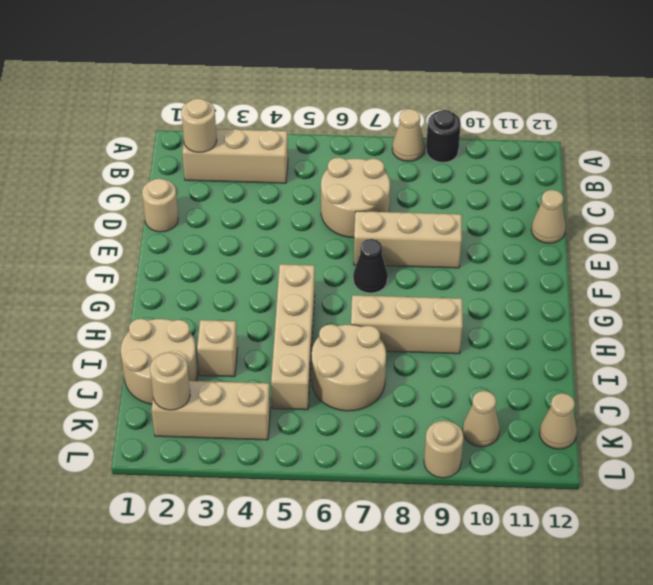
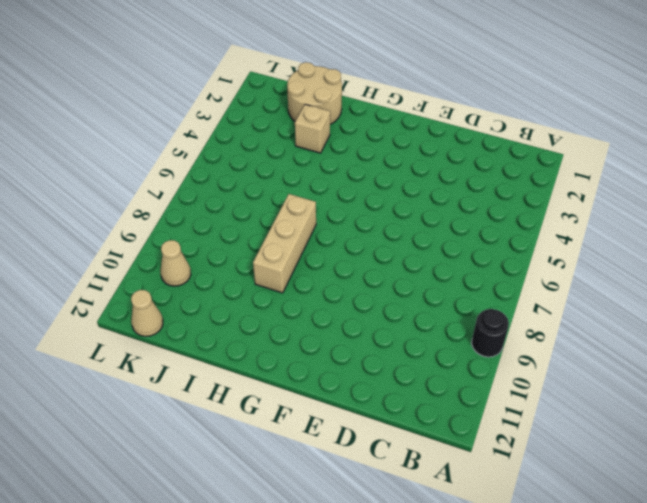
none -> tan cone A8 level 1
none -> tan brick B2:B4 level 1
none -> tan round brick C6:D7 level 1

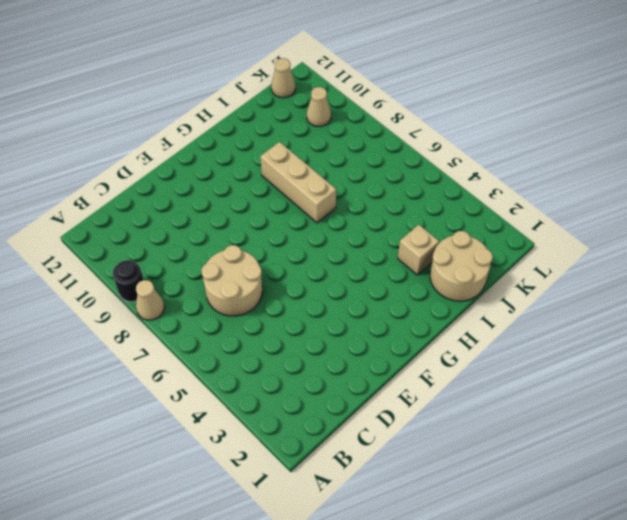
none -> tan brick B2:B4 level 1
none -> tan round brick D1 level 1
none -> tan cone D12 level 1

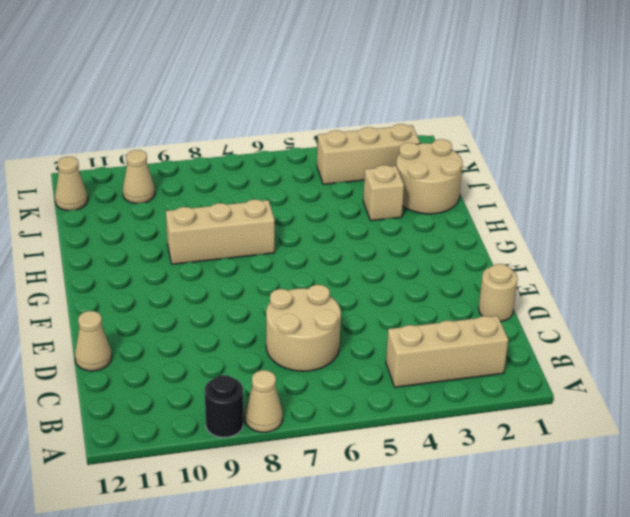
none -> tan brick E7:E9 level 1
none -> black cone F7 level 1
none -> tan brick G5:J5 level 1

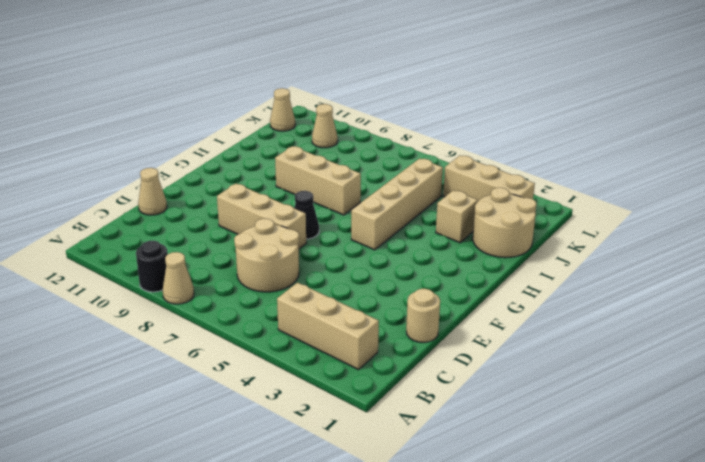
none -> tan round brick I6:J7 level 1
none -> tan round brick L9 level 1
none -> tan round brick B2 level 2

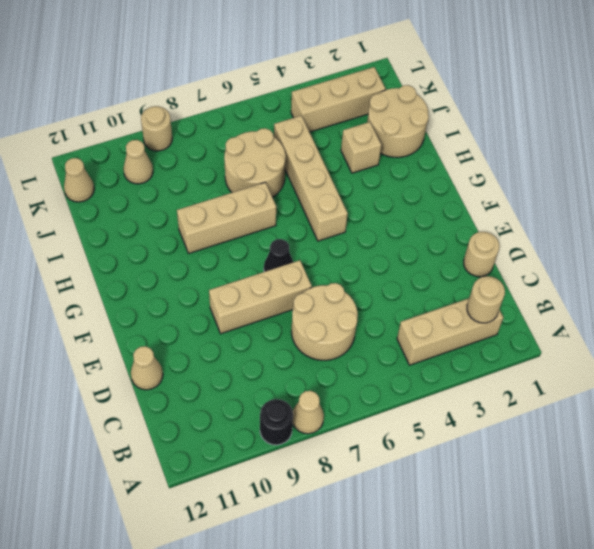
none -> tan round brick K2 level 2

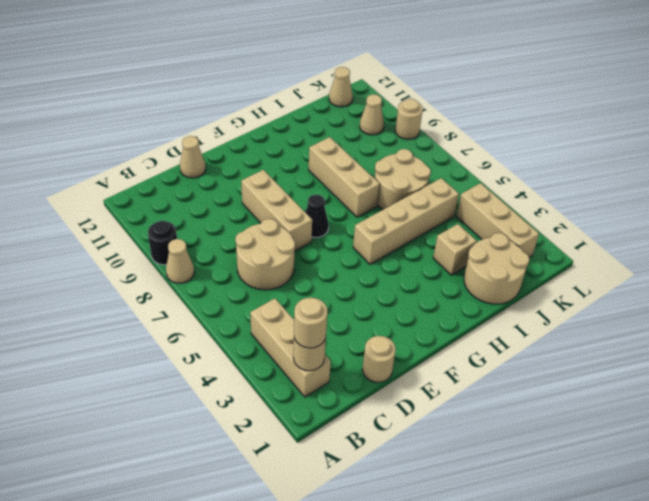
tan round brick B2 level 3 -> tan round brick K2 level 2

